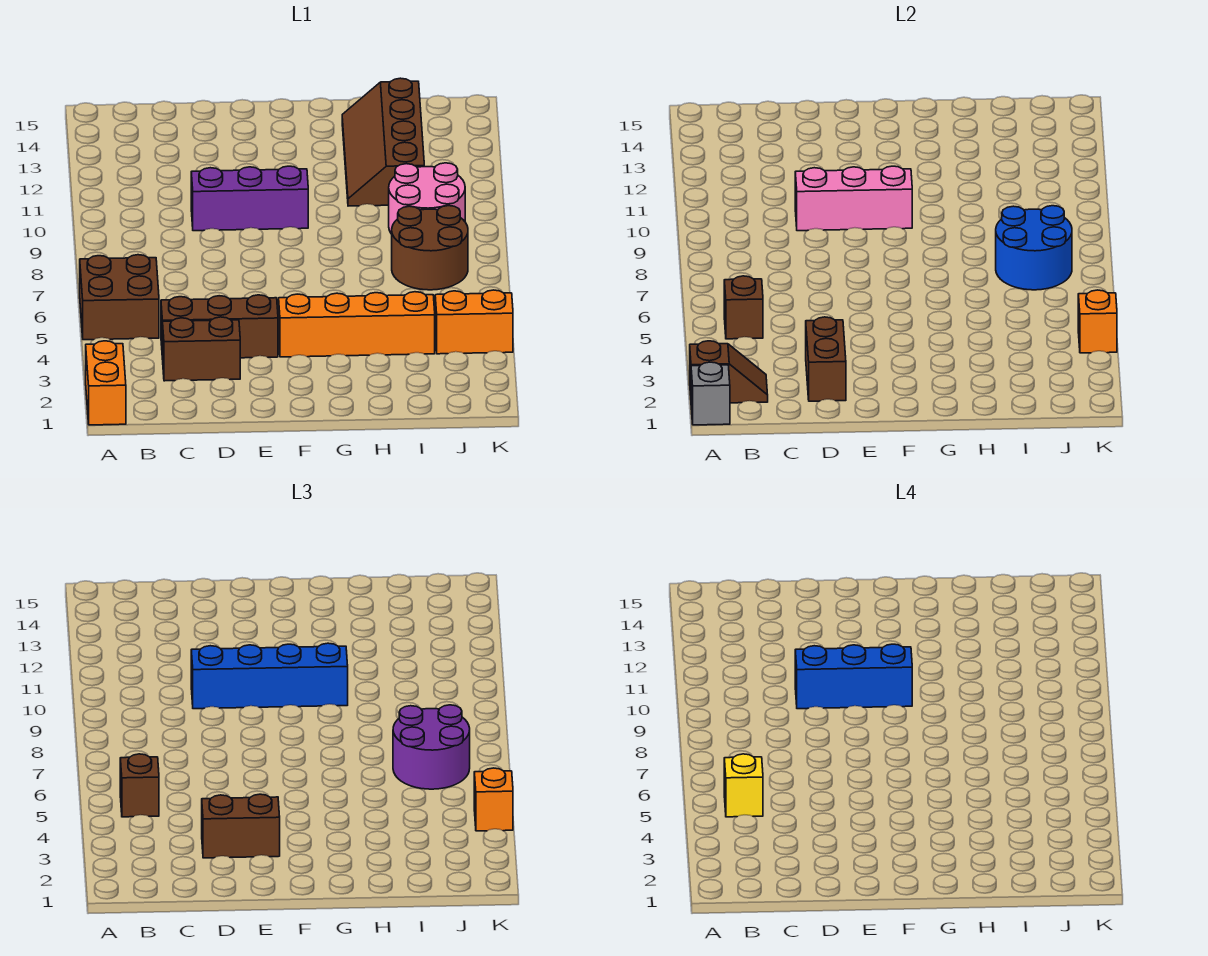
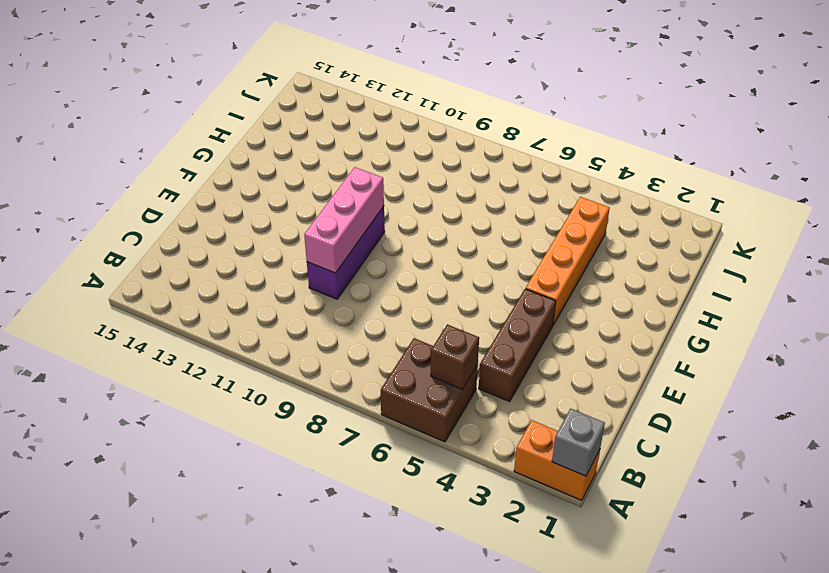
none -> brown brick C3:D3 level 1
none -> brown slope H11:I14 level 1 top I
none -> brown round brick I7:J8 level 1

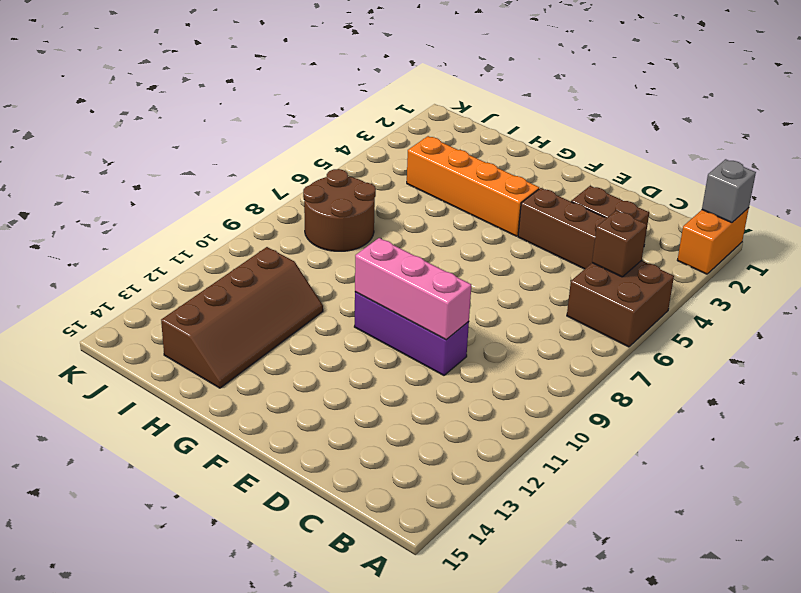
none -> pink round brick I9:J10 level 1
none -> orange brick J4:K4 level 1
none -> brown slope A2:B2 level 2 top A

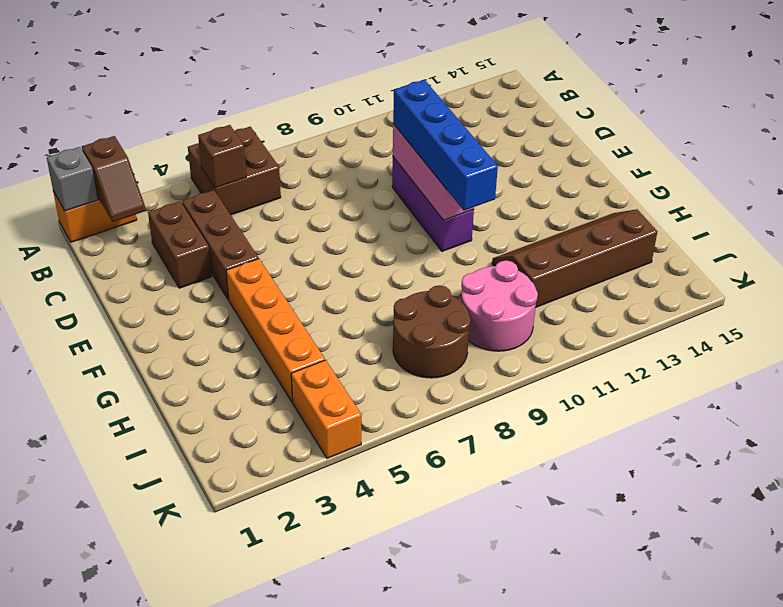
none -> brown brick D2:D3 level 2
none -> blue round brick I7:J8 level 2
none -> orange brick K4 level 2

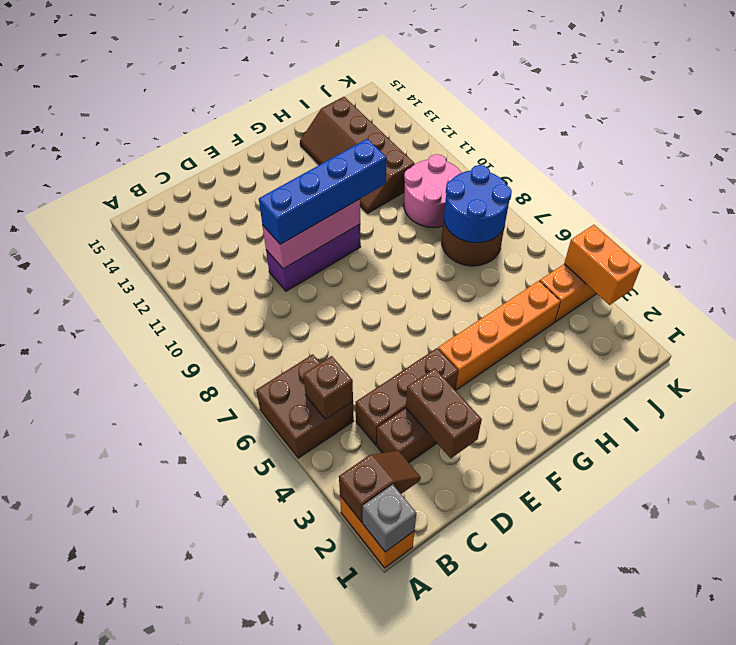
orange brick K3:K4 level 2 -> orange brick K4 level 2
none -> brown brick B5 level 3
none -> brown brick D3:E3 level 3
none -> purple round brick I6:J7 level 3

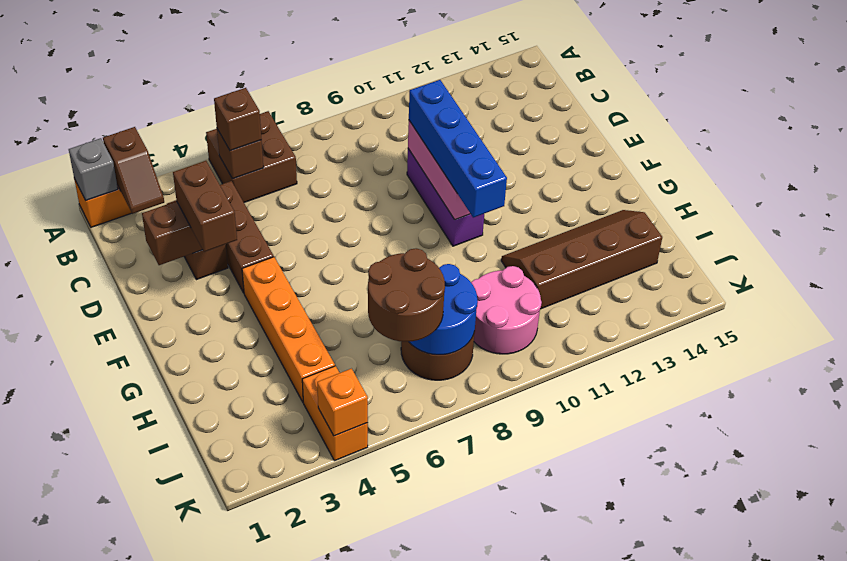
brown round brick I6:J7 level 3 -> purple round brick I6:J7 level 3
none -> orange brick K4 level 3
none -> yellow brick B5 level 4
none -> blue brick D10:F10 level 4

